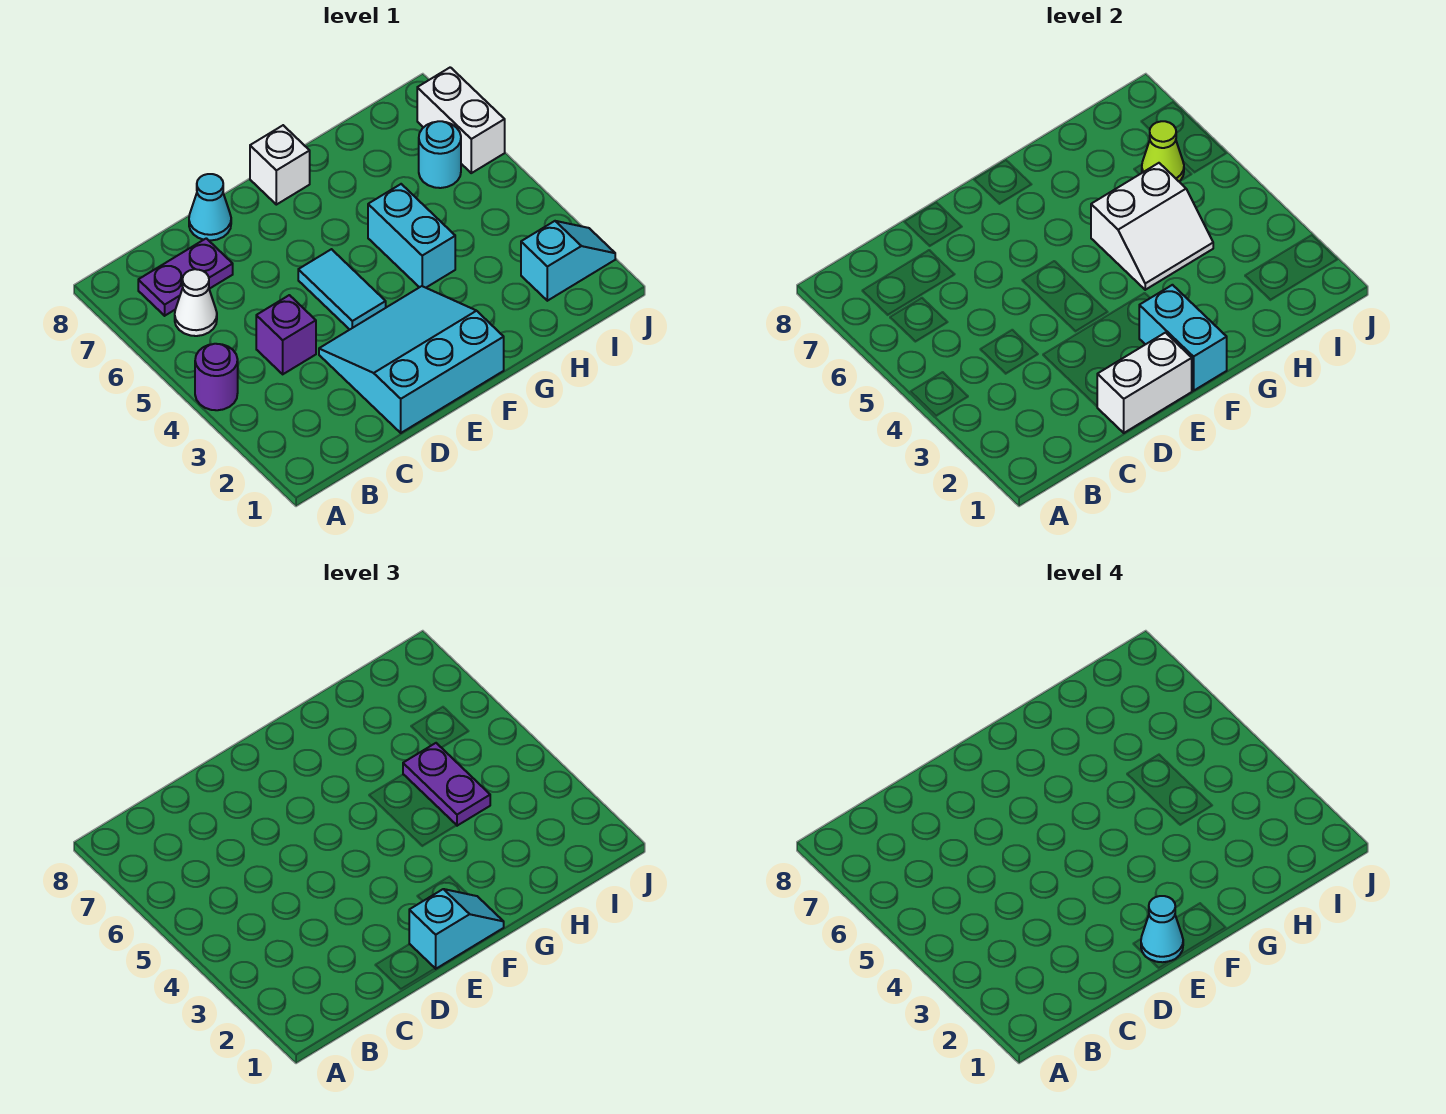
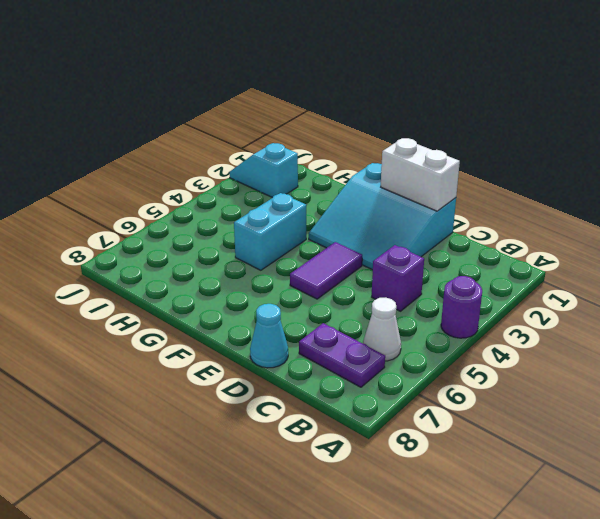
purple tile E4:E5 level 1 -> cyan tile E4:E5 level 1
none -> white brick F8 level 1
none -> cyan round brick I6 level 1
none -> white brick J6:J7 level 1

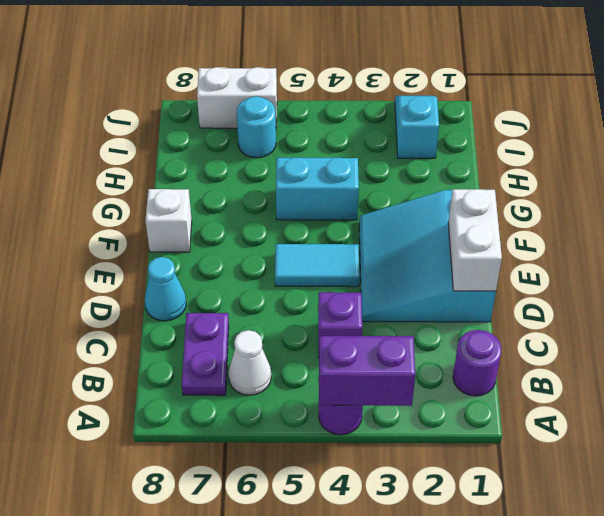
purple brick A3:A4 level 2 -> none
purple round brick B1 level 1 -> none
none -> cyan brick F1:F2 level 2
none -> white slope G4:H5 level 2 top 5
none -> lime cone I6 level 2

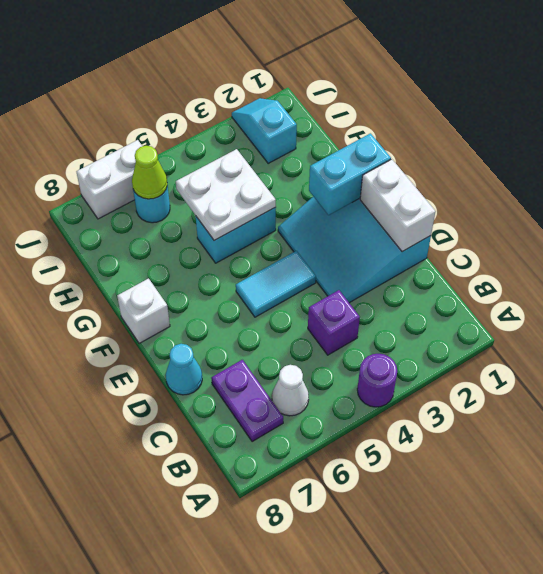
white plate G4:H5 level 2 -> white slope G4:H5 level 2 top 5
none -> cyan slope E1:F1 level 3 top E
none -> purple plate H4:H5 level 3
none -> cyan cone E1 level 4

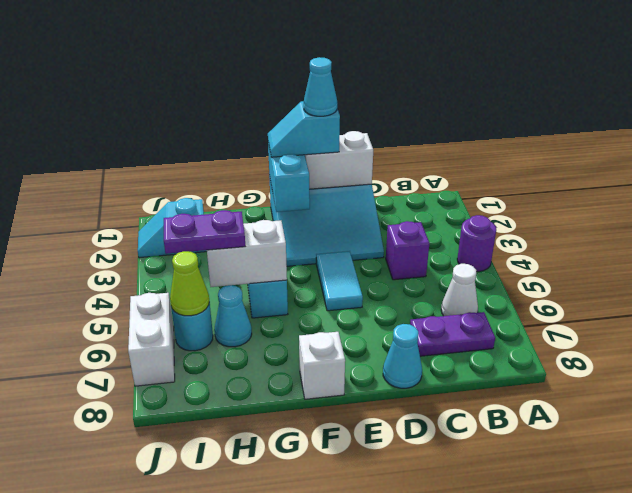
purple plate H5:I5 level 3 -> purple plate H4:H5 level 3
cyan cone H6 level 1 -> none

